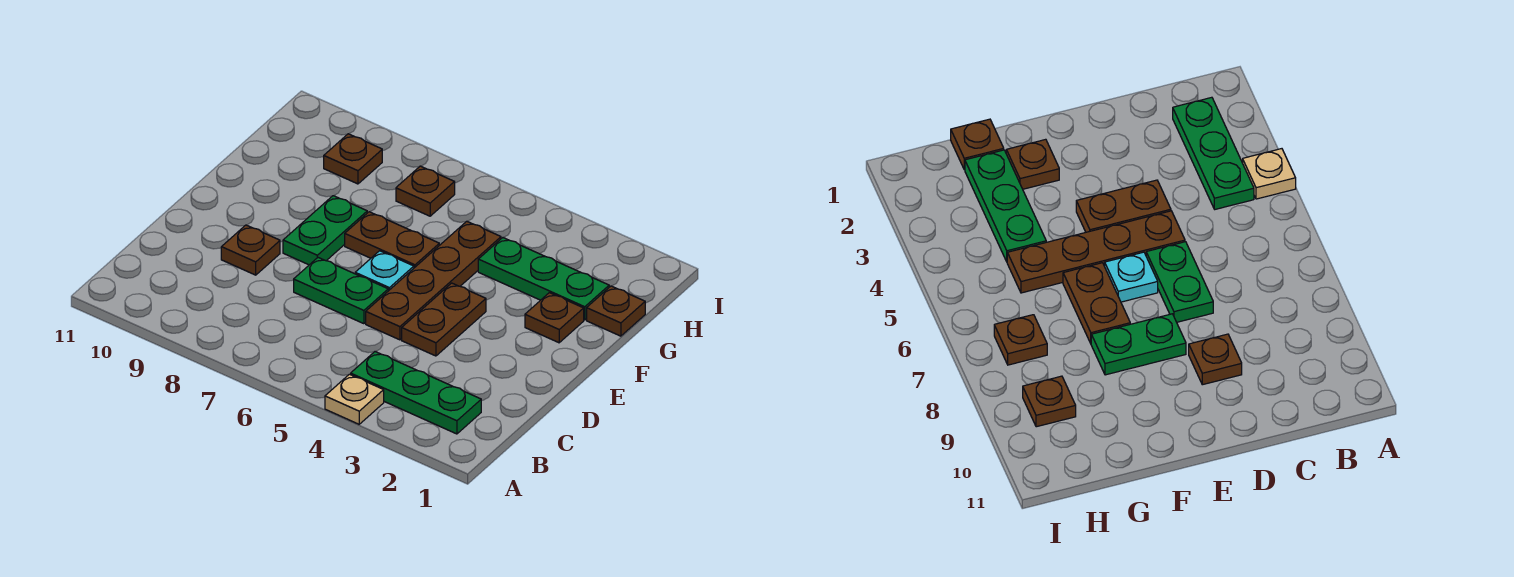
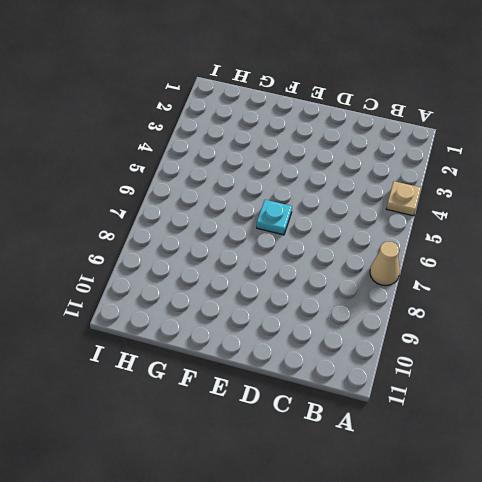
tan cone A7 level 1 -> none
none -> green plate B2:B4 level 1
none -> brown plate D4:E4 level 1
none -> brown plate D5:G5 level 1

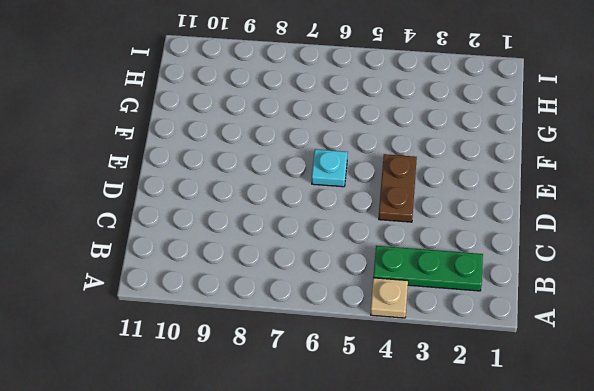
none -> brown plate D5:G5 level 1
none -> green plate D6:D7 level 1
none -> brown plate D9 level 1

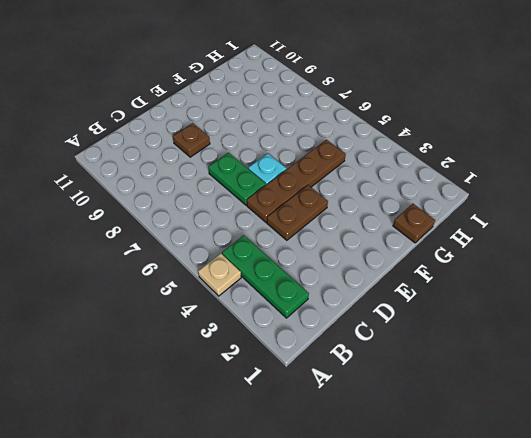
none -> green plate E8:F8 level 1
none -> brown plate F2 level 1
none -> brown plate F6:F7 level 1

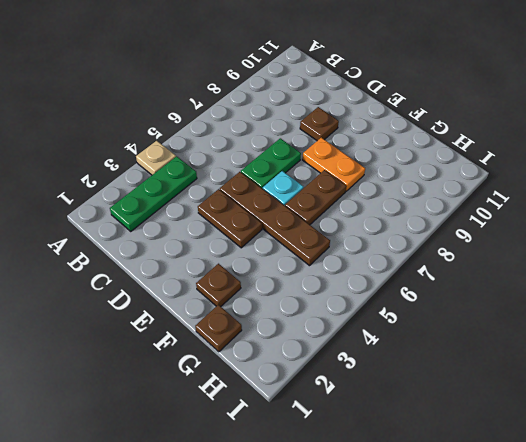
orange plate E8:F8 level 1 -> green plate E8:F8 level 1
none -> green plate G2:G4 level 1
none -> brown plate H7 level 1
none -> brown plate H9 level 1

